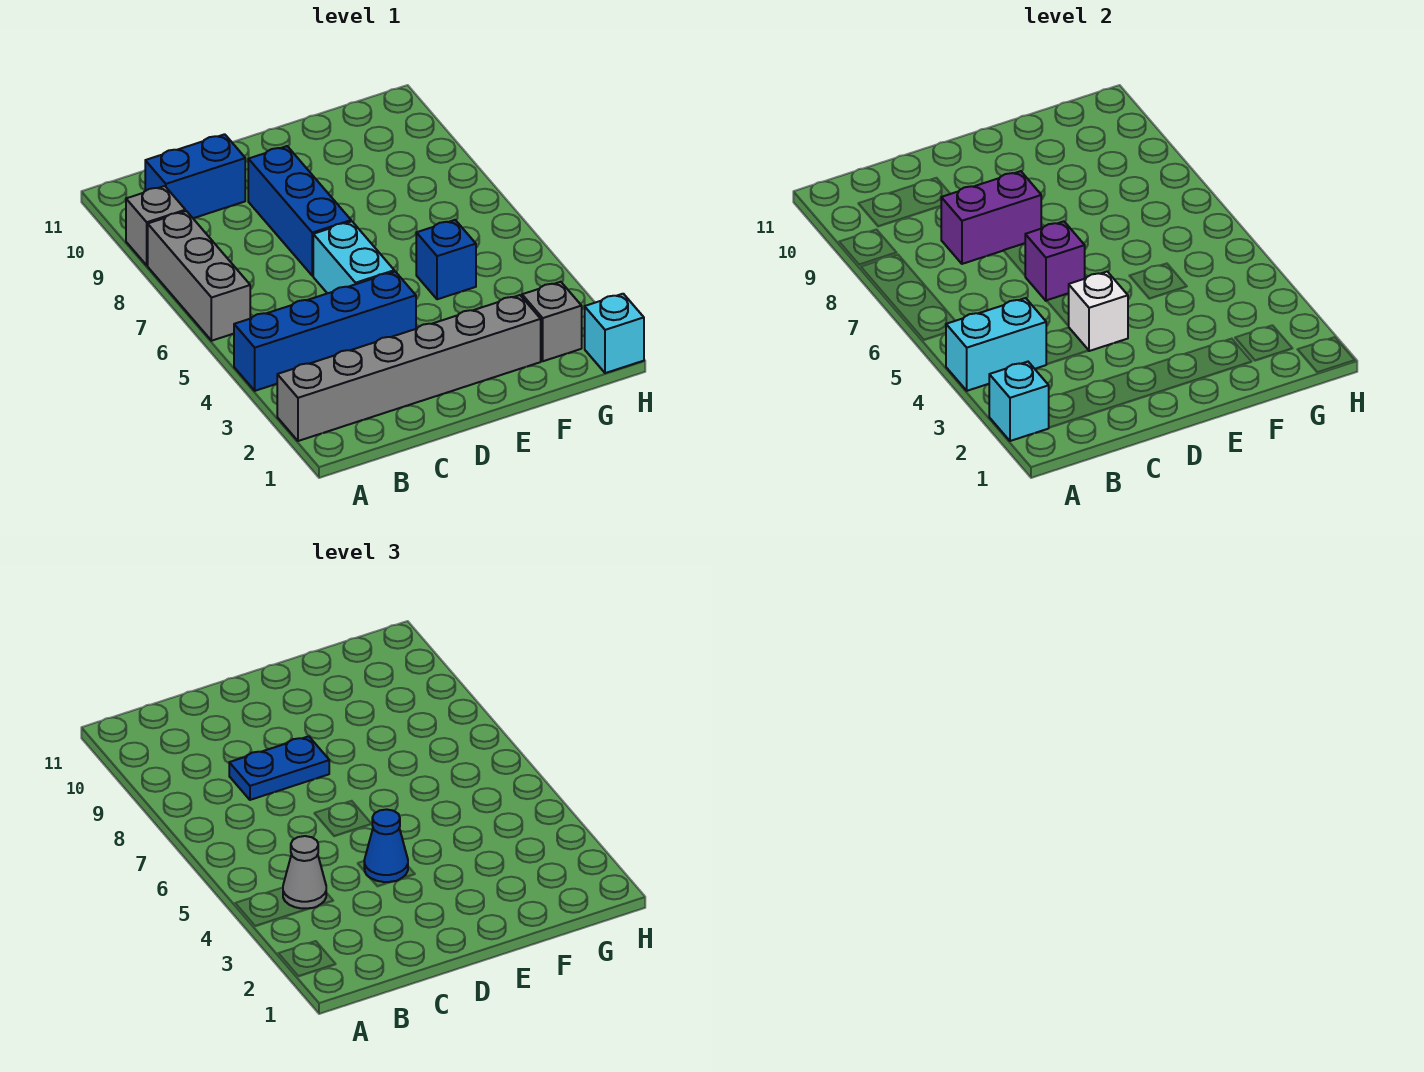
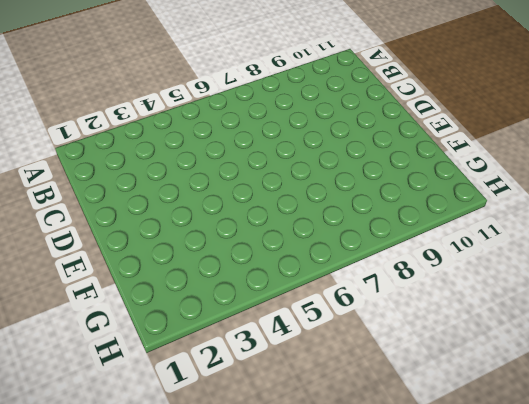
none -> grey brick A2:F2 level 1
none -> blue brick A4:D4 level 1
none -> grey brick A6:A8 level 1

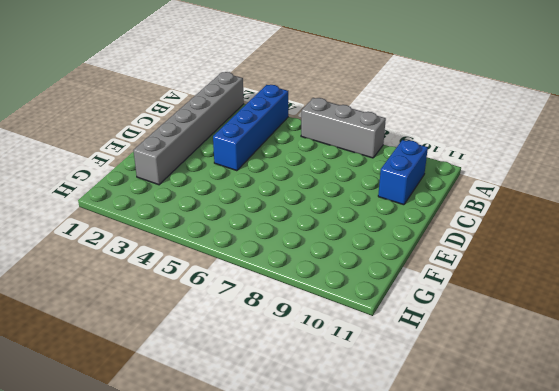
none -> grey brick A9 level 1
none -> cyan brick D5:D6 level 1
none -> blue brick D7:D9 level 1

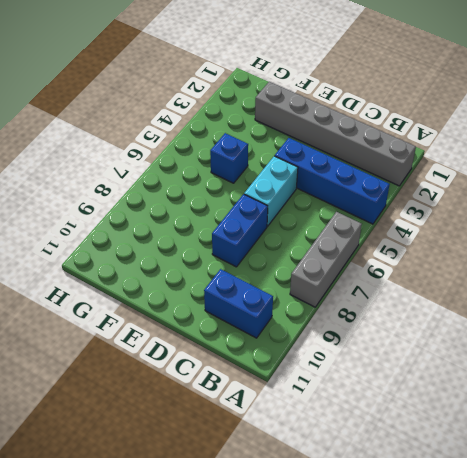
blue brick D7:D8 level 1 -> blue brick D7:D9 level 1
none -> grey brick A9 level 1
none -> grey brick G2 level 1
none -> cyan brick H1 level 1

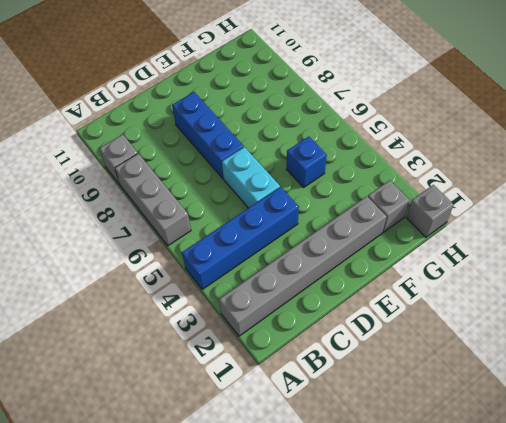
grey brick H1 level 1 -> cyan brick H1 level 1
none -> blue brick B10:C10 level 1
none -> cyan brick A2 level 2
none -> cyan brick A4:B4 level 2

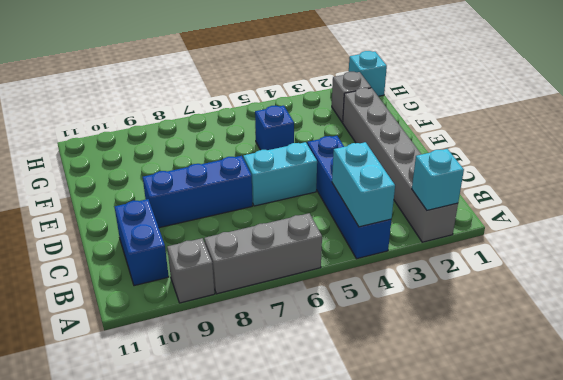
none -> purple brick C8:D8 level 2
none -> white brick D4 level 2
none -> purple brick D6 level 2

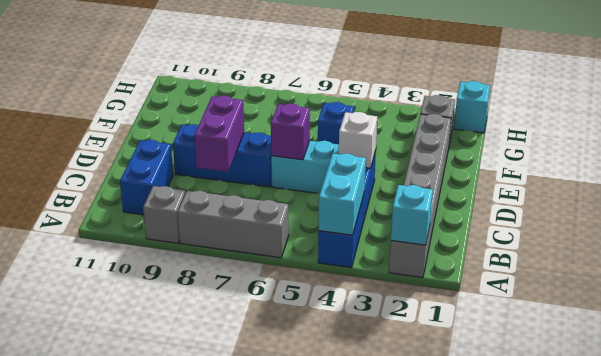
none -> grey cone B4 level 3
none -> blue plate C8:D8 level 3
none -> blue cone D4 level 3

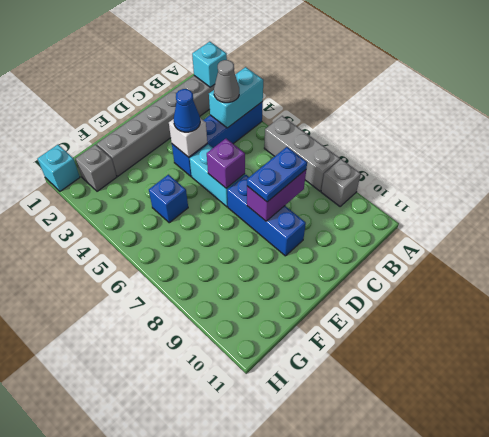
none -> blue brick B10:C10 level 1

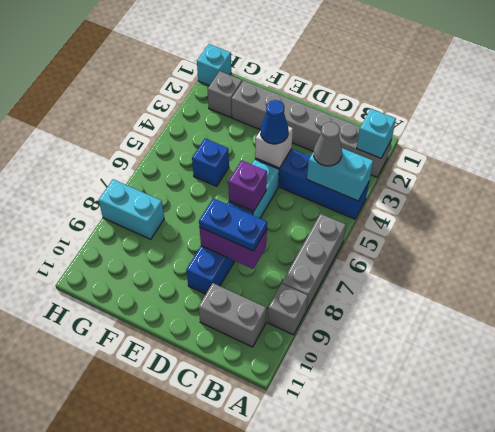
grey brick B10:C10 level 1 -> blue brick B10:C10 level 1
cyan brick G8:H8 level 1 -> none

